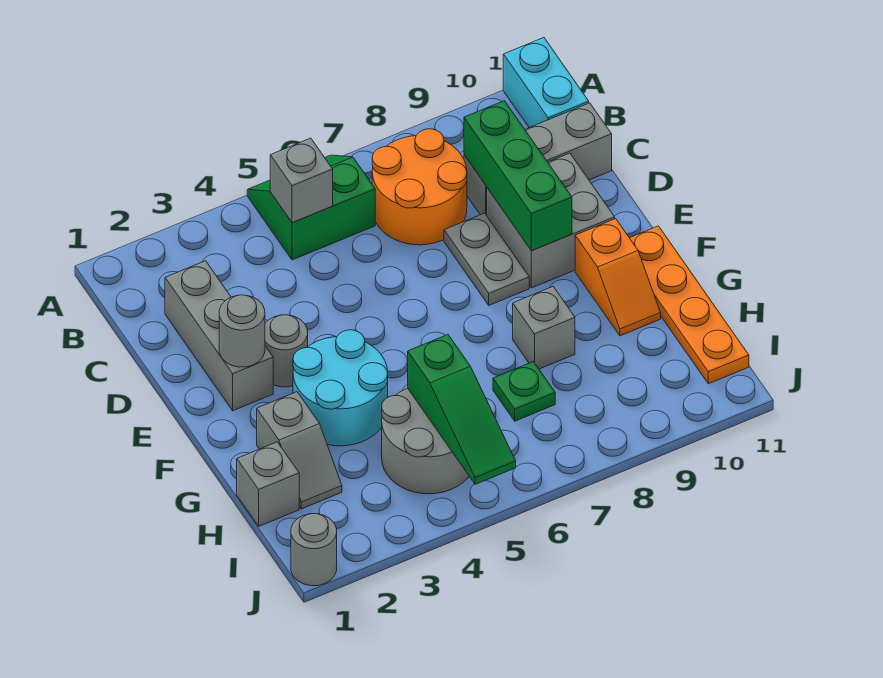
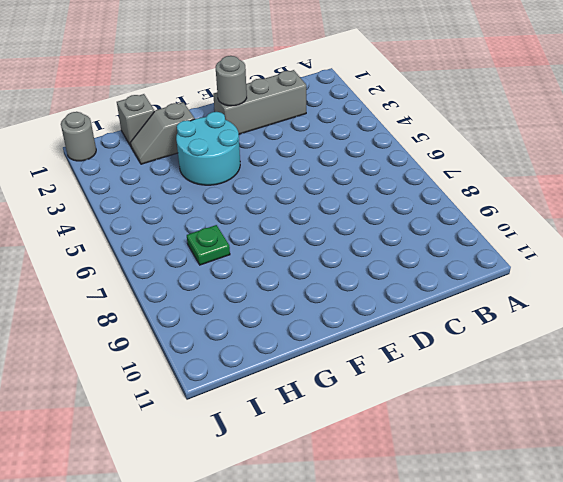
none -> green slope A5:B6 level 1 top B
none -> cyan brick A11:B11 level 1
none -> orange round brick B7:C8 level 1

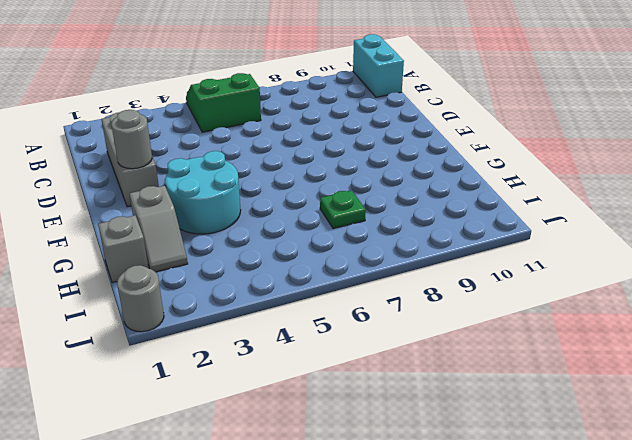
none -> orange round brick B7:C8 level 1
none -> grey brick C9:C11 level 1
none -> grey plate D8:E8 level 1

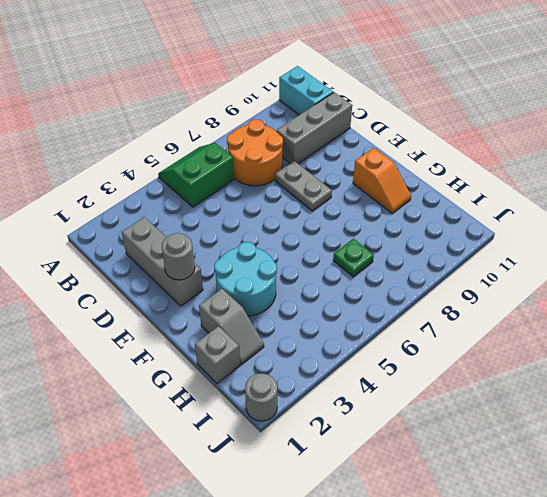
none -> grey brick D9:E10 level 1
none -> grey round brick E3 level 1
none -> orange plate F11:I11 level 1

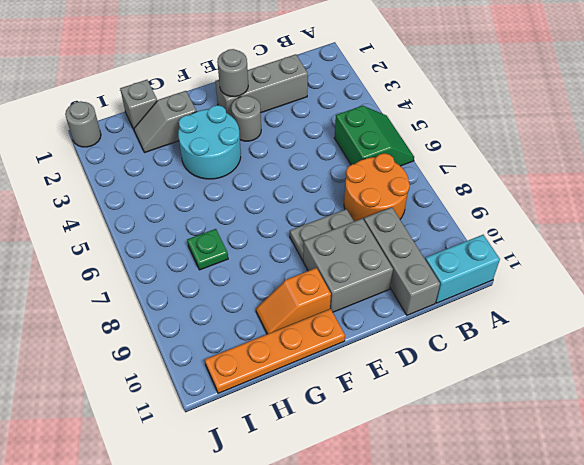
none -> grey brick G8 level 1
none -> grey round brick H4:I5 level 1
none -> grey brick B5 level 2

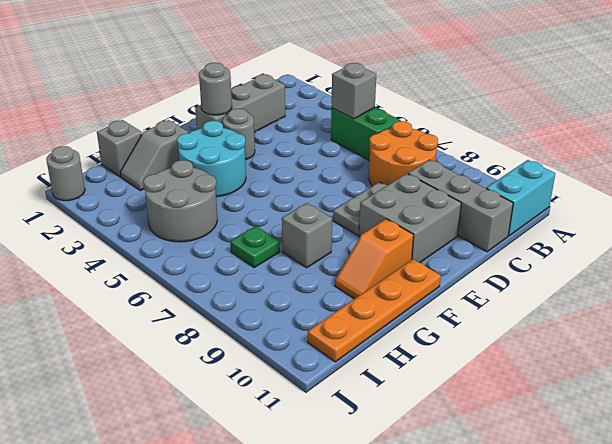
none -> green brick C9:E9 level 2
none -> green slope H5:J5 level 2 top H

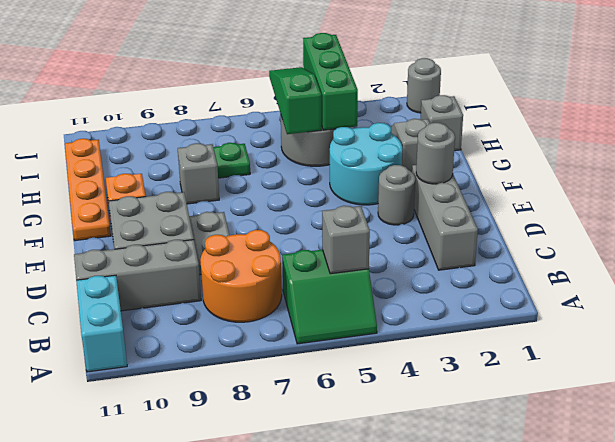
green brick H4:J4 level 2 -> green brick C9:E9 level 2

